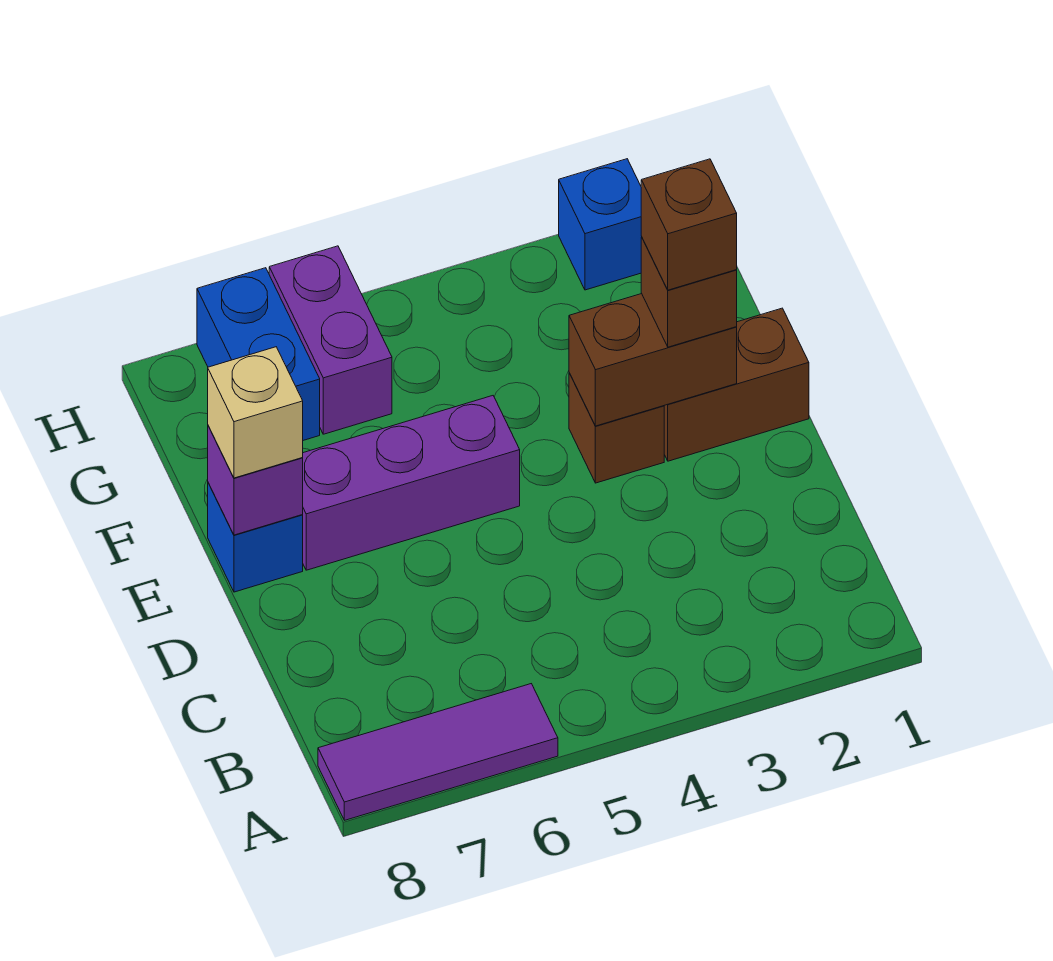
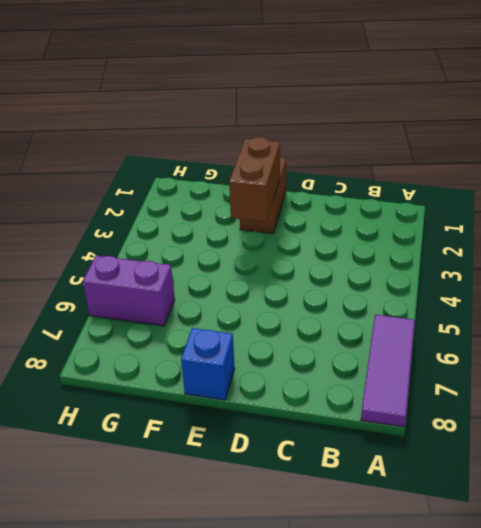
none -> brown brick E3 level 1
none -> purple brick E5:E7 level 1
none -> blue brick G7:H7 level 1

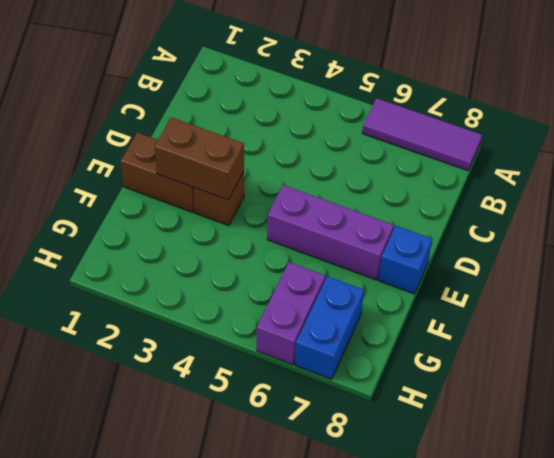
none -> blue brick H2 level 1
none -> purple brick E8 level 2
none -> brown brick E2 level 3

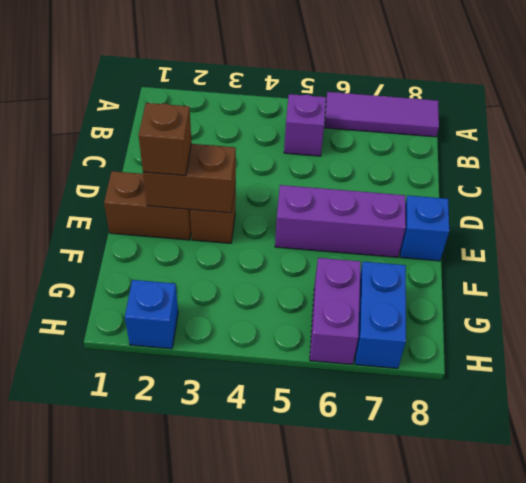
purple brick B5 level 1 -> purple brick E8 level 2
none -> tan brick E8 level 3
none -> brown brick E2 level 4

